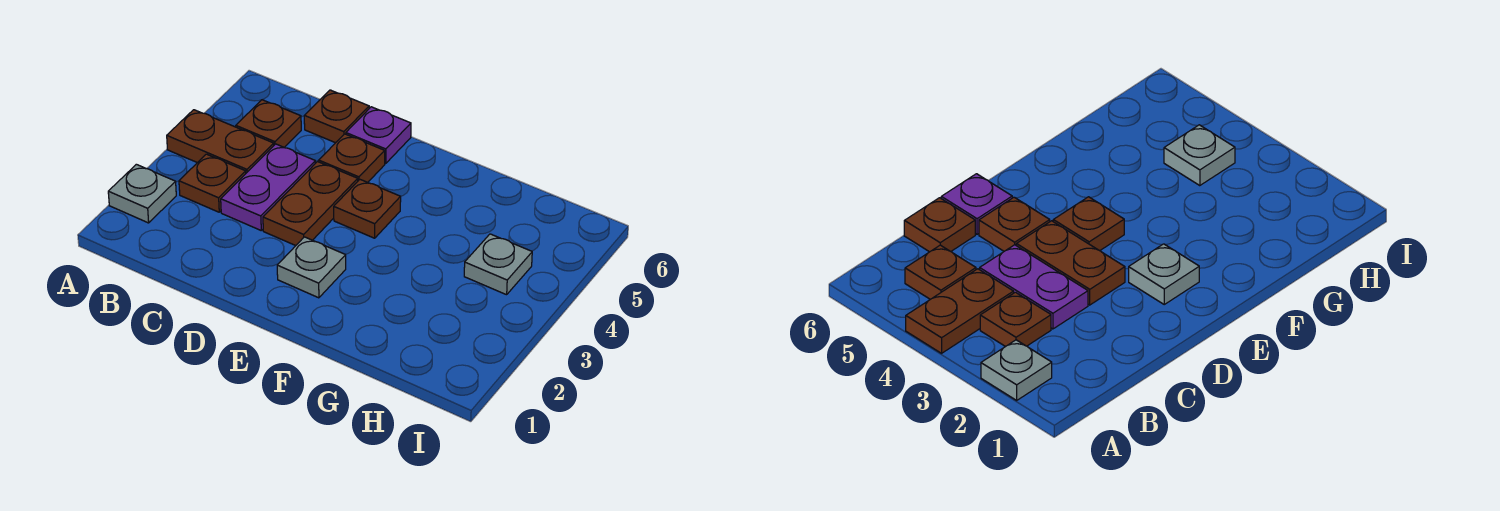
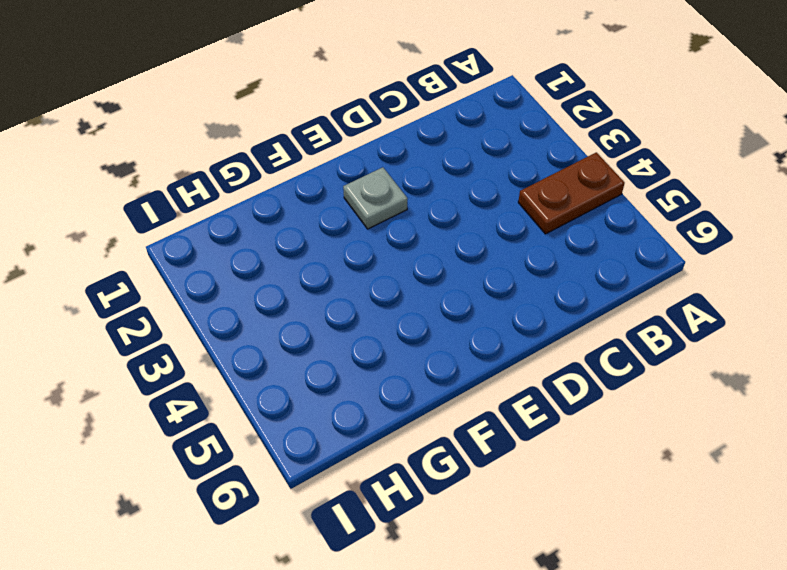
none -> grey plate A2 level 1
none -> brown plate B3 level 1
none -> brown plate B5 level 1

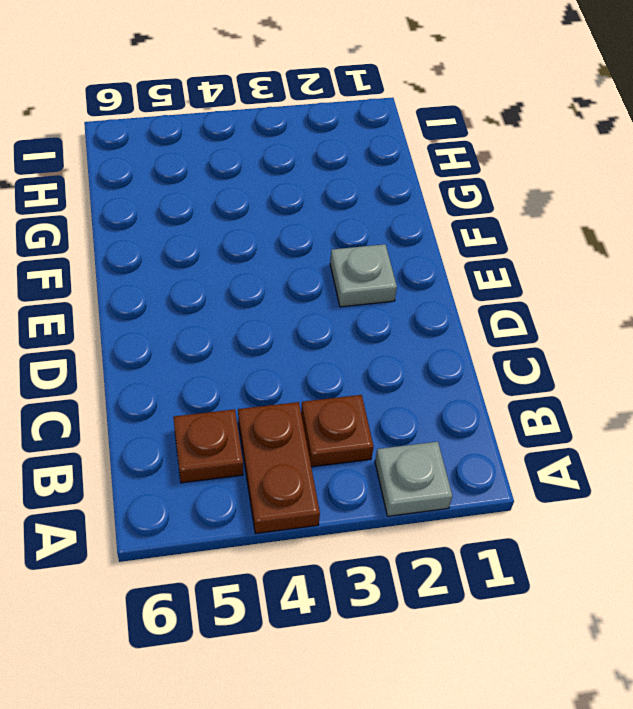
none -> purple plate C3:C4 level 1
none -> brown plate C6 level 1
none -> brown plate D3:D4 level 1

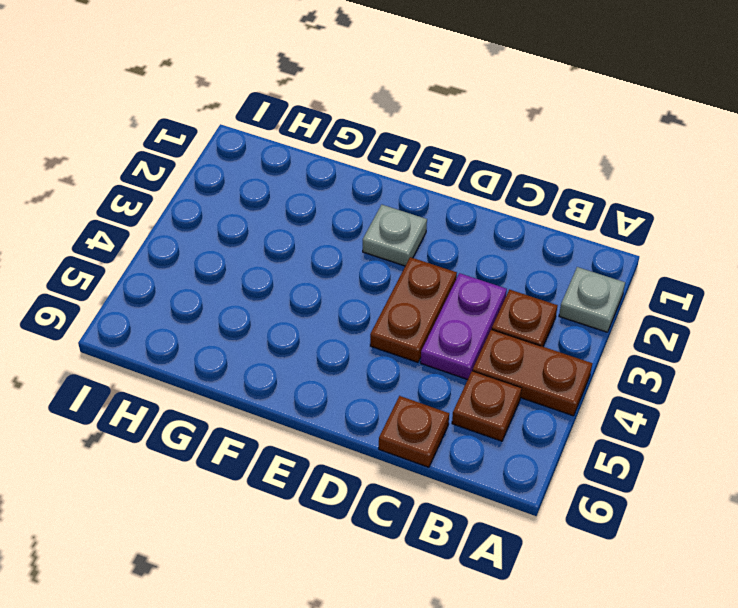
none -> brown plate D5 level 1
none -> purple plate D6 level 1
none -> brown plate E4 level 1

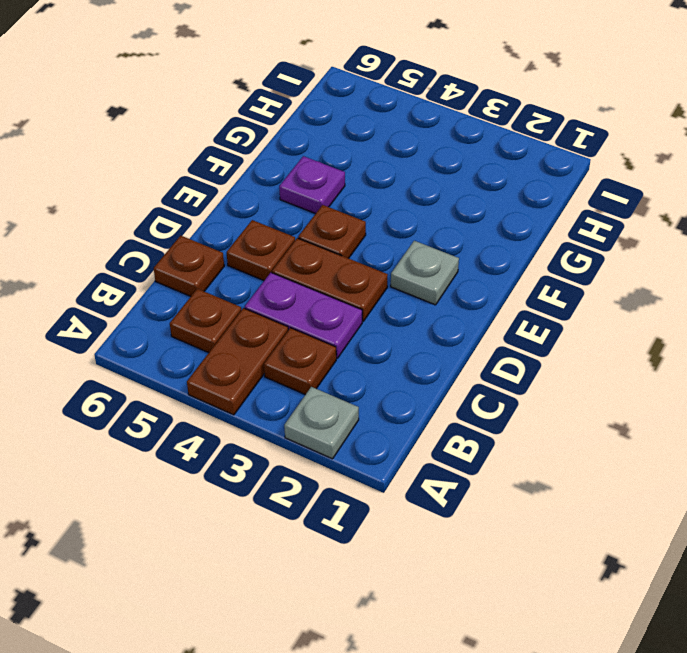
purple plate F5 level 1 -> purple plate D6 level 1
none -> grey plate H4 level 1

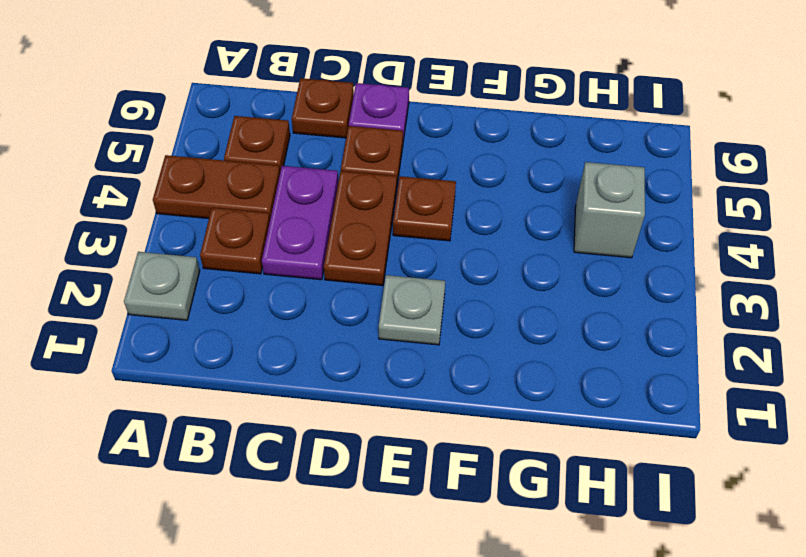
grey brick H4 level 1 -> grey plate H4 level 1

